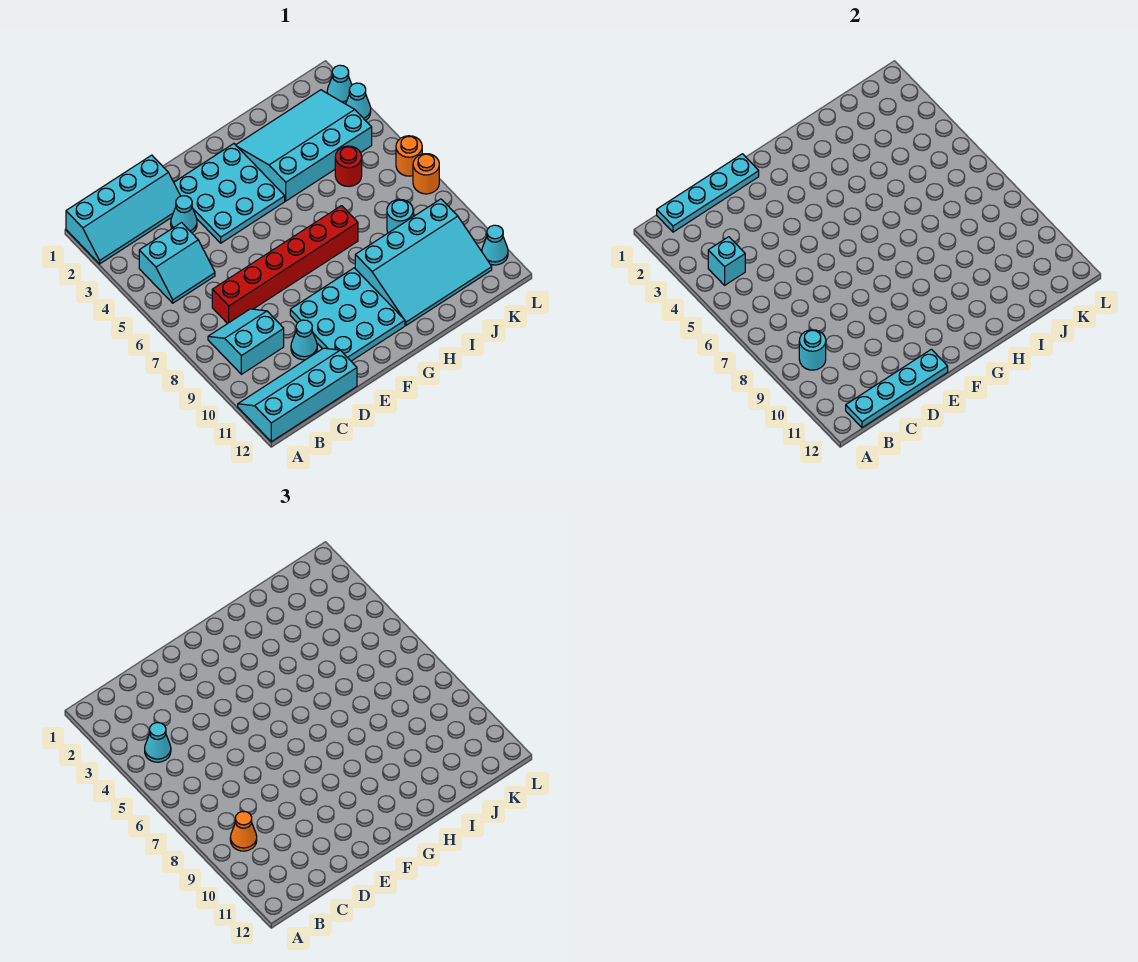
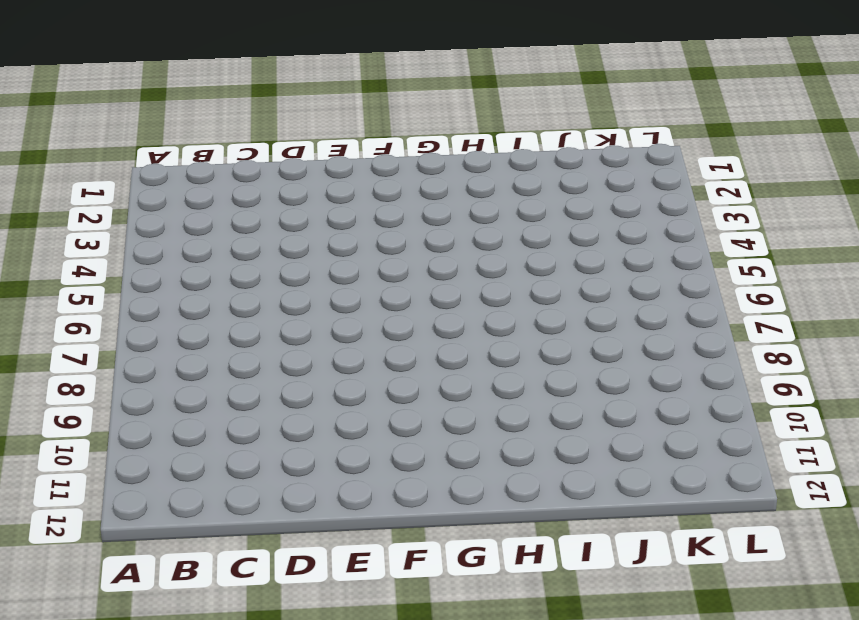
none -> cyan slope A1:D2 level 1 top 1
none -> cyan slope A11:D12 level 1 top 12
none -> cyan slope B4:C5 level 1 top 4

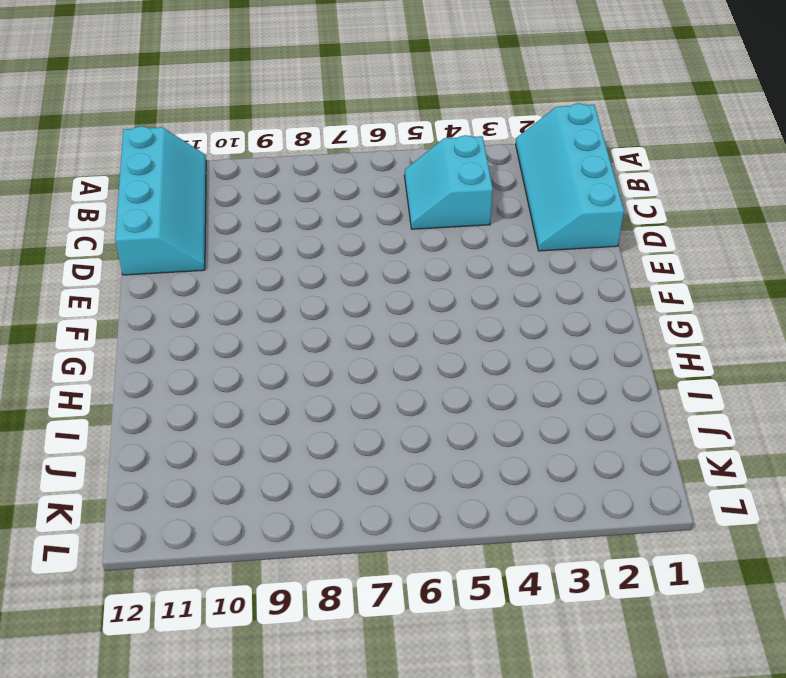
none -> cyan slope B8:C9 level 1 top 9
none -> red brick C7:H7 level 1
none -> cyan cone D3 level 1

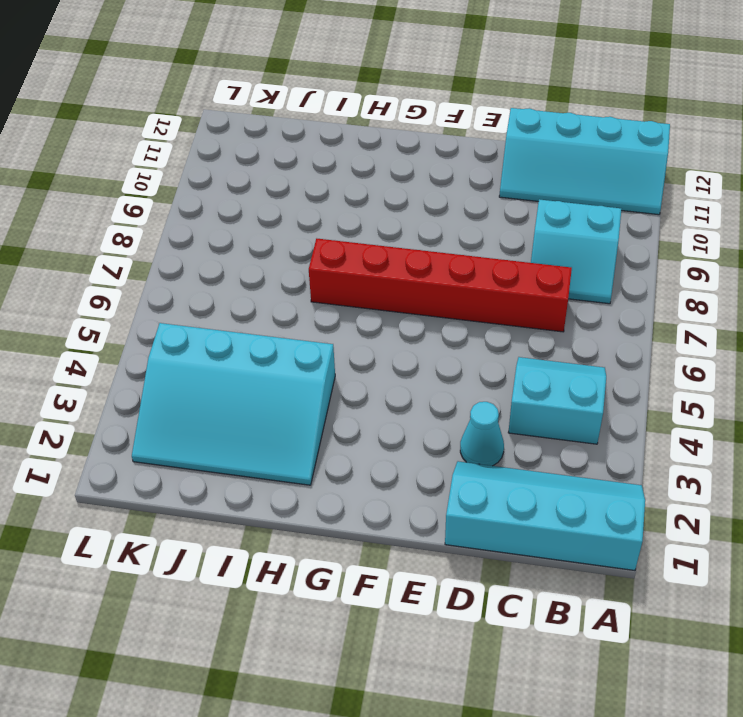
none -> cyan cone D10 level 1
none -> cyan plate E2:G4 level 1
none -> cyan plate E9:G11 level 1

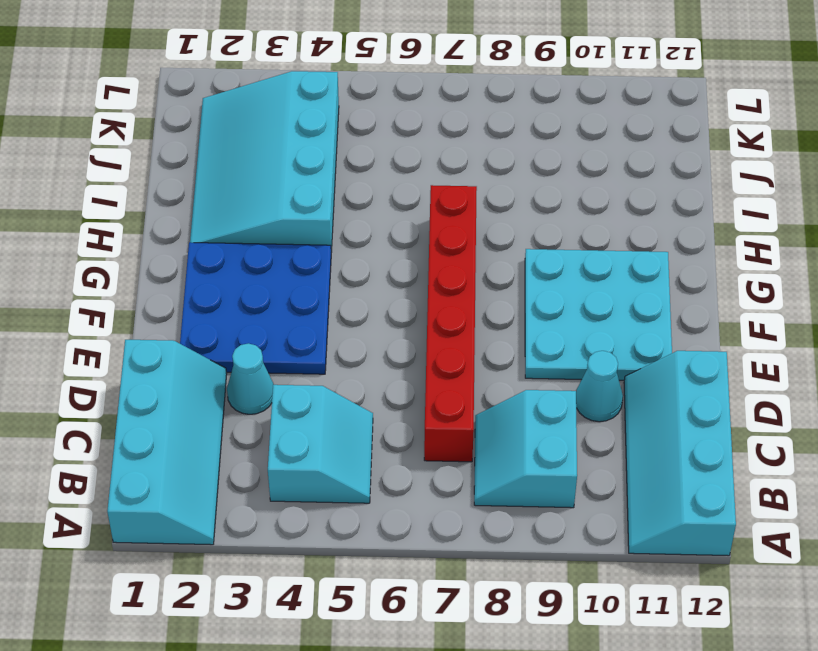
blue plate E2:G4 level 1 -> cyan plate E2:G4 level 1
none -> cyan slope H9:K11 level 1 top 9
none -> red round brick J5 level 1
none -> cyan round brick J8 level 1

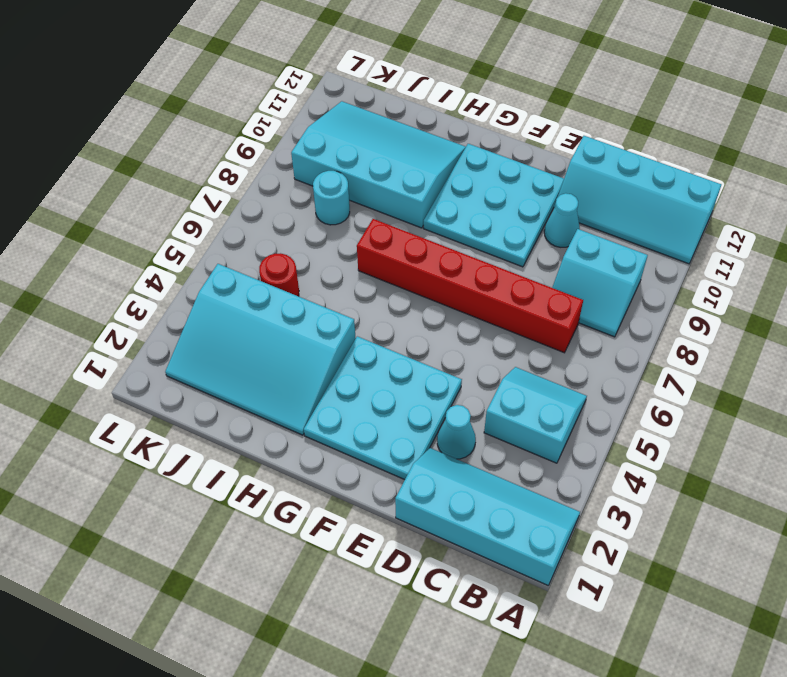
none -> cyan cone L2 level 1
none -> cyan cone L3 level 1
none -> orange round brick L6 level 1

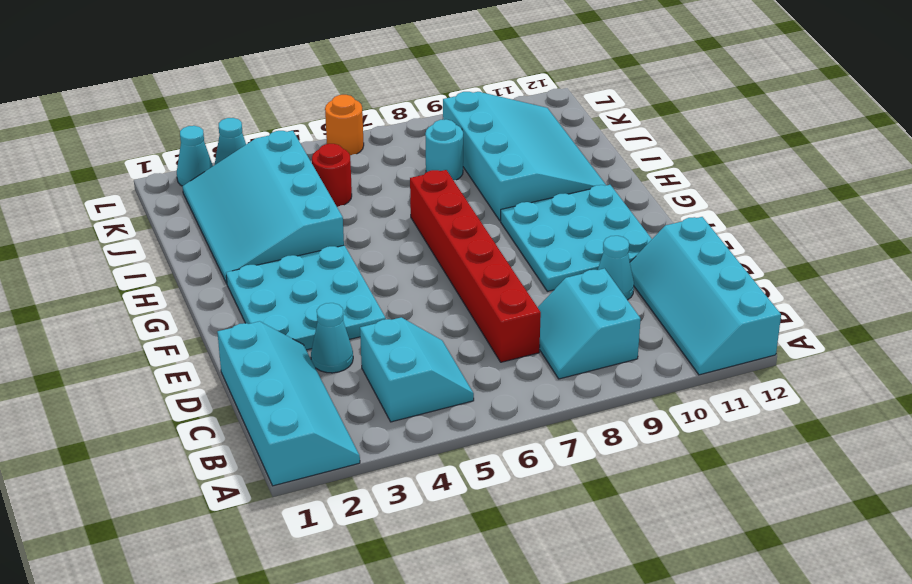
none -> orange round brick L7 level 1
none -> cyan cone L11 level 1
none -> cyan plate B1:E1 level 2

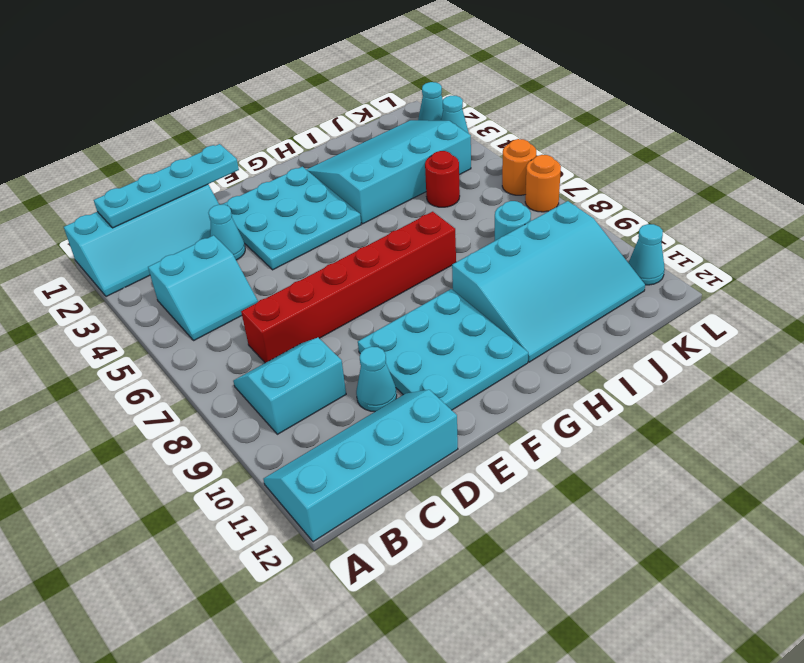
none -> cyan brick B4 level 2
none -> cyan round brick B9 level 2
none -> cyan plate B12:E12 level 2

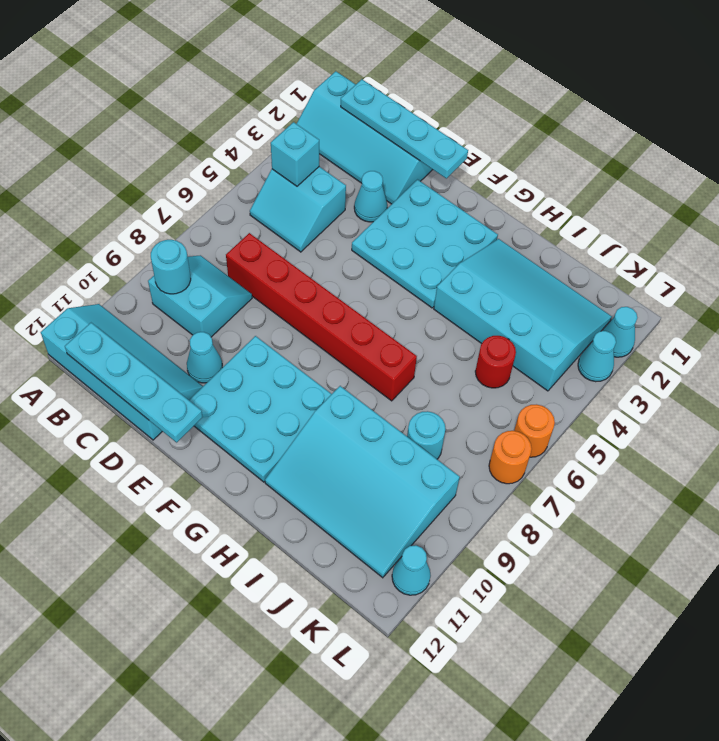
none -> cyan cone B4 level 3
none -> orange cone B9 level 3

